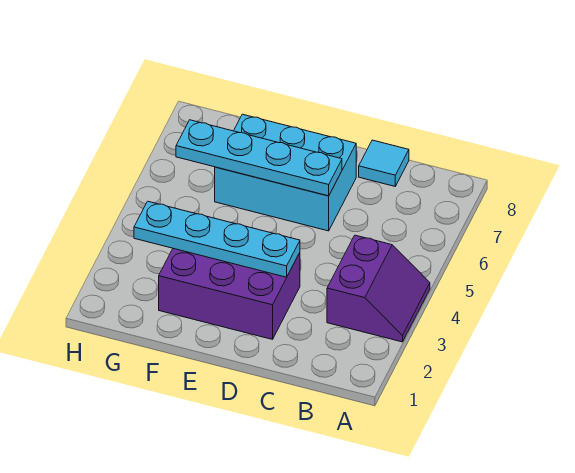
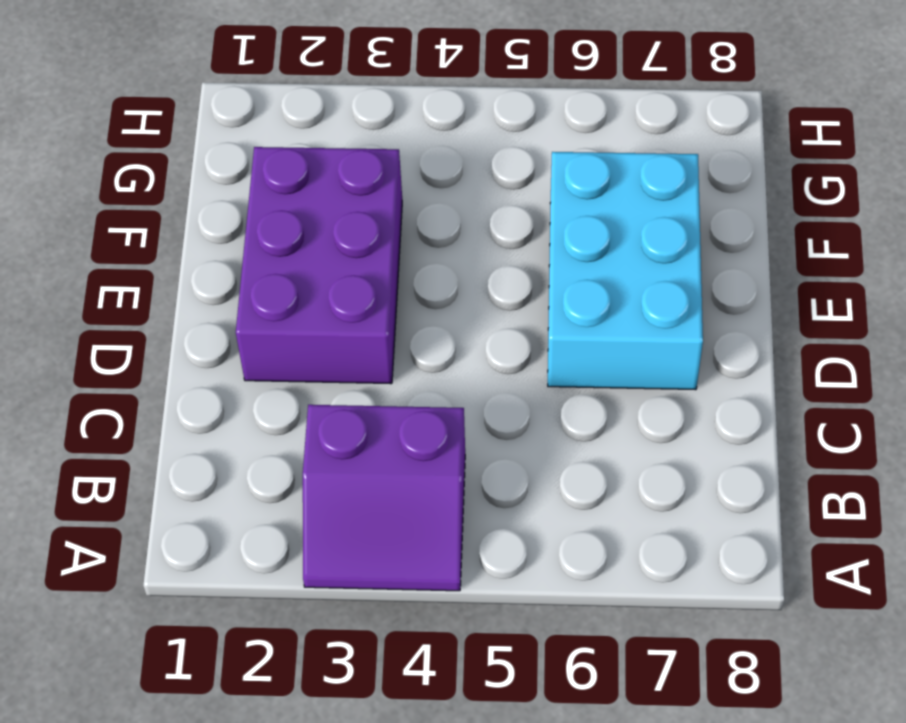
none -> cyan tile C8 level 1
none -> cyan plate D3:G3 level 2

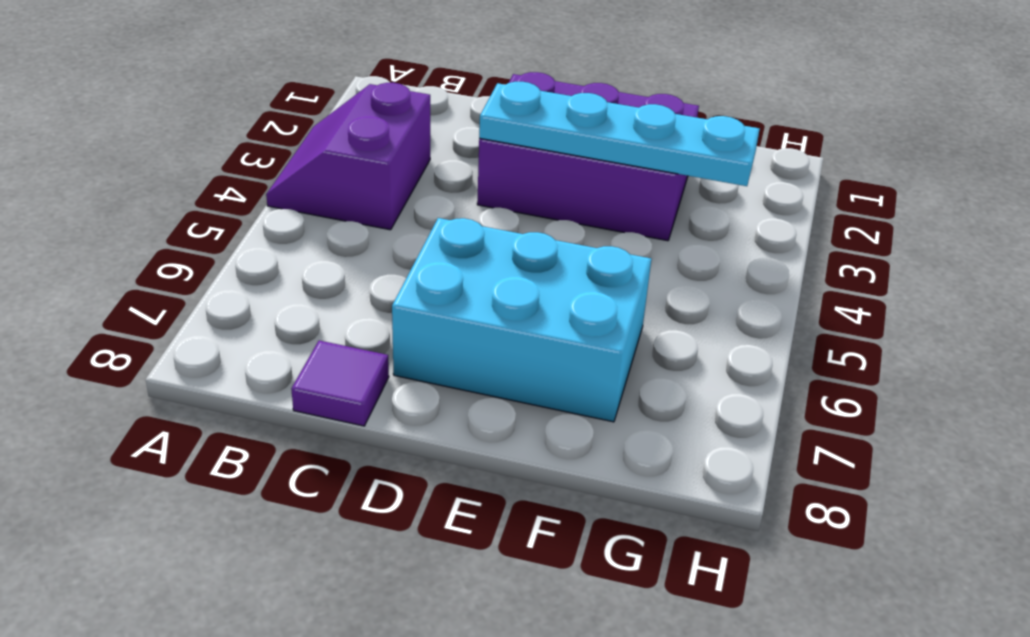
purple tile C8 level 1 -> cyan tile C8 level 1
none -> cyan plate D6:G6 level 2

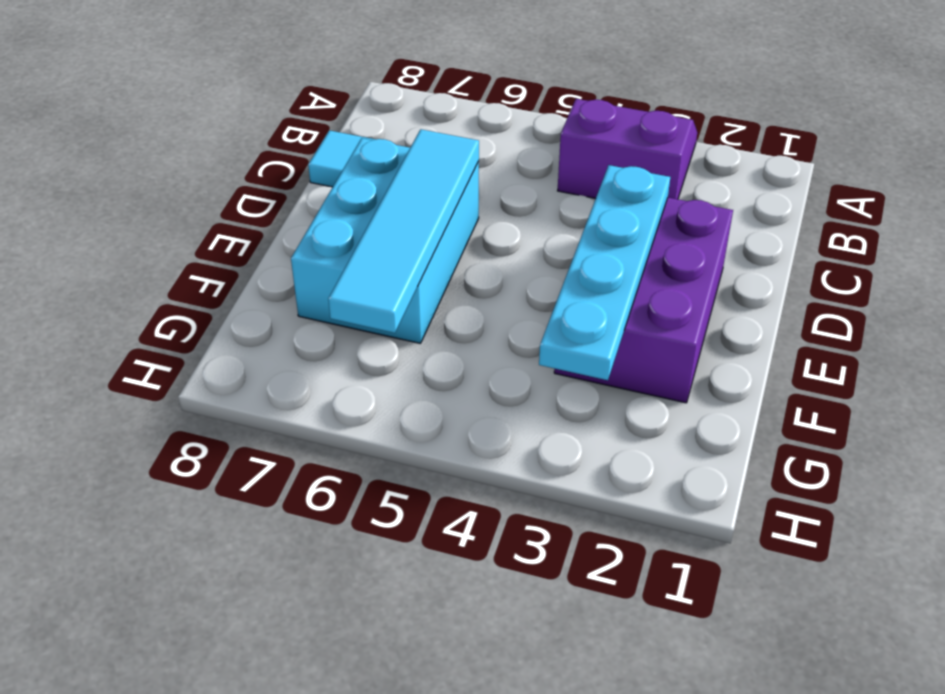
cyan tile D6:G6 level 2 -> cyan plate D6:G6 level 2

